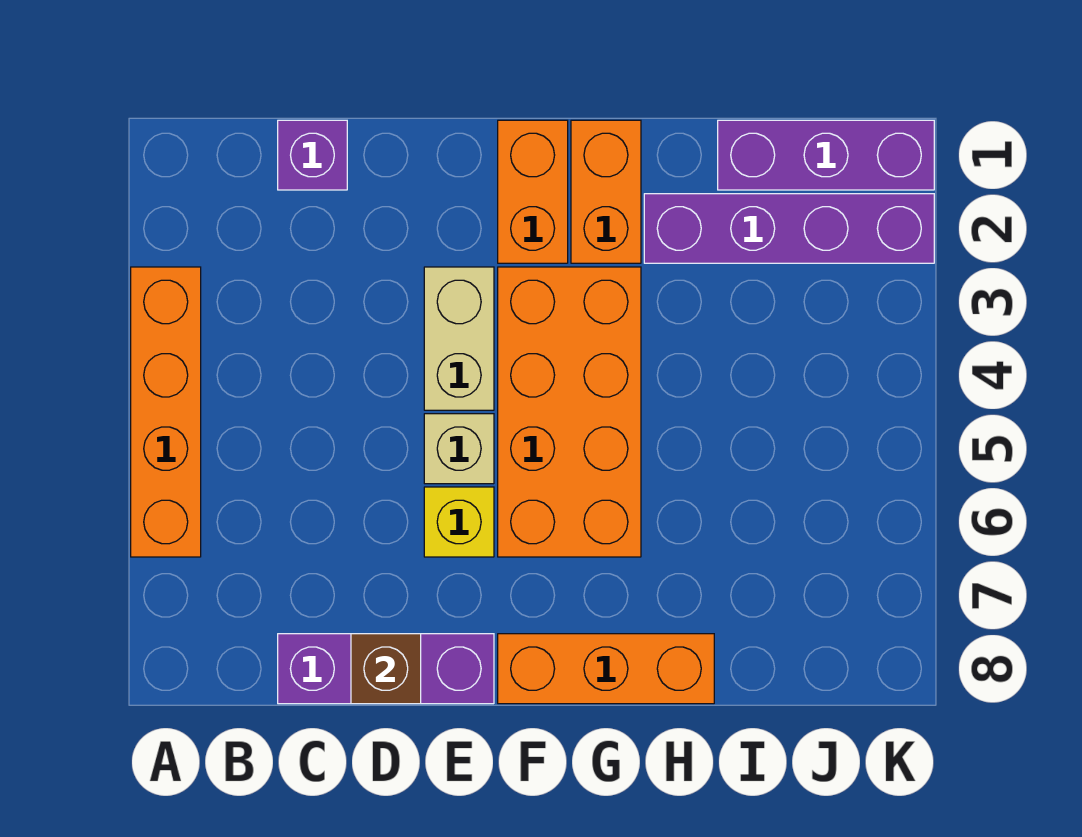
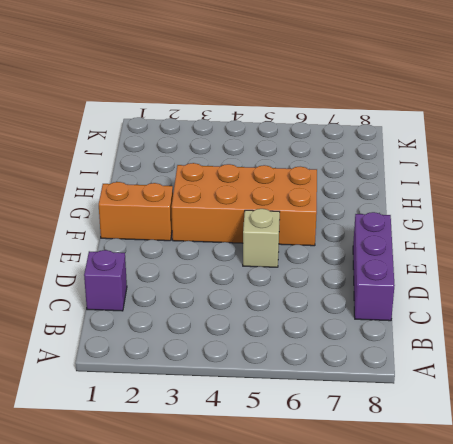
none -> orange brick A3:A6 level 1
none -> tan brick E3:E4 level 1
none -> yellow brick E6 level 1

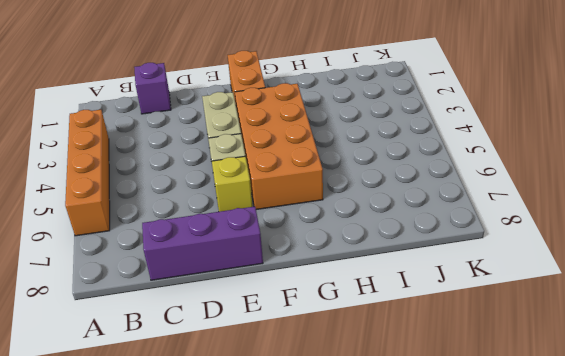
none -> orange brick F8:H8 level 1
none -> orange brick G1:G2 level 1
none -> purple brick H2:K2 level 1

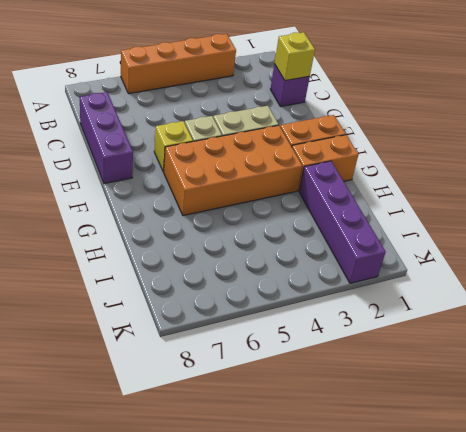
yellow brick C1 level 2 -> none
none -> orange brick F8:H8 level 1
none -> purple brick I1:K1 level 1
none -> brown brick D8 level 2

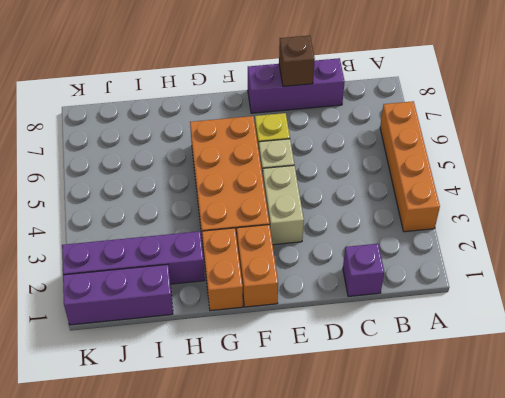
none -> orange brick F8:H8 level 1

